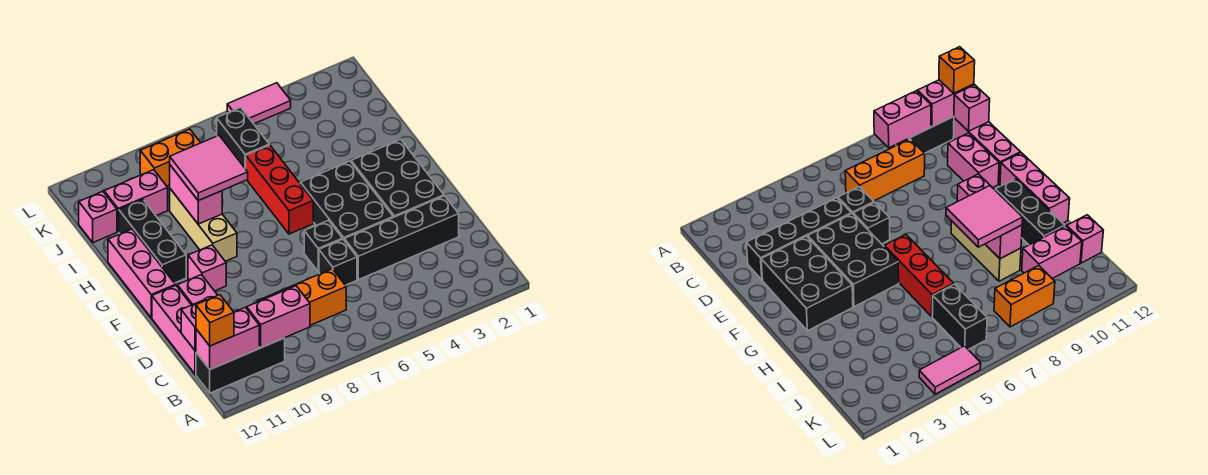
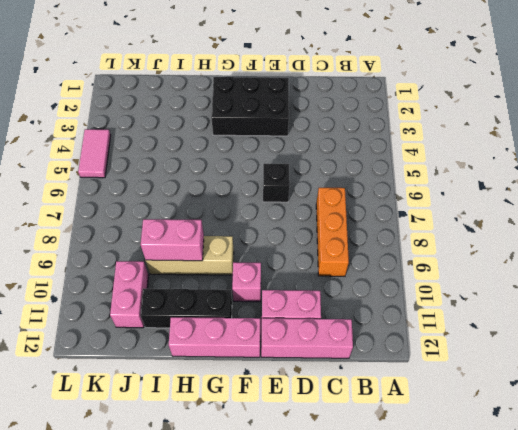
none -> black brick B10:B12 level 1
none -> black brick D2:D5 level 1
none -> black brick D6 level 1

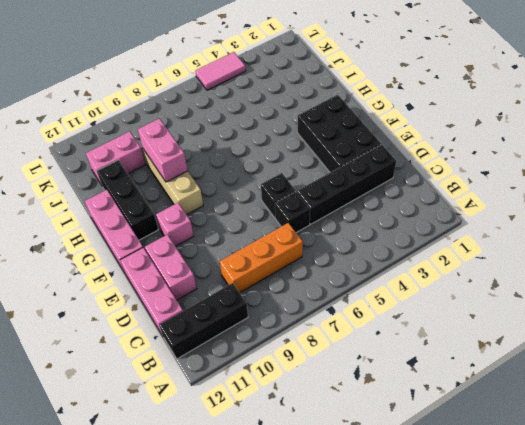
none -> black brick E4:G5 level 1
none -> red brick G6:I6 level 1
none -> black brick J6:K6 level 1

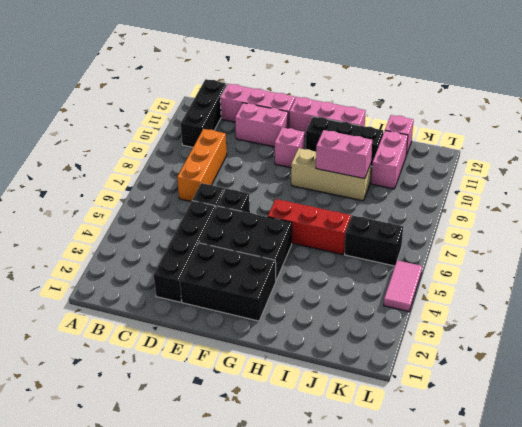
none -> orange brick K8:K9 level 1
none -> pink brick B9:B10 level 2
none -> pink brick B11:B12 level 2

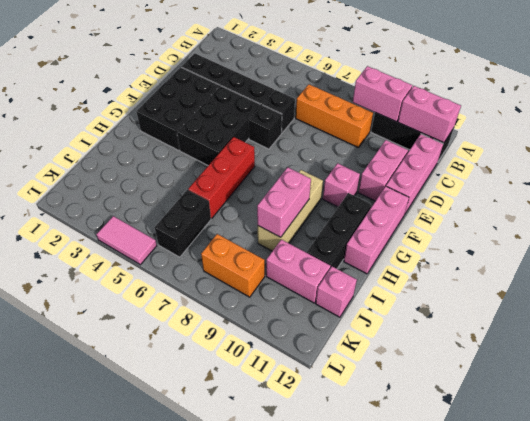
none -> pink brick C12 level 2
none -> orange brick B12 level 3
none -> pink tile H8:I9 level 3

